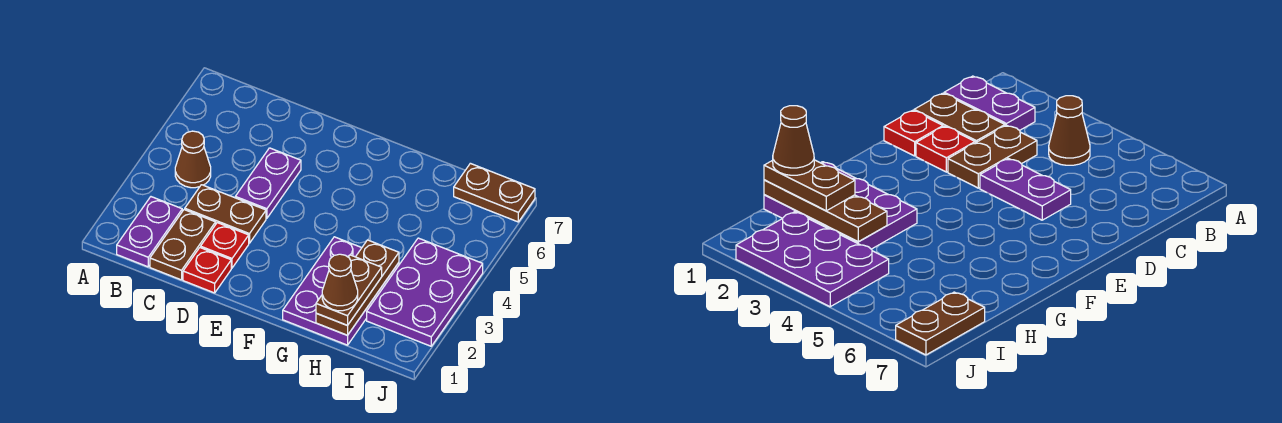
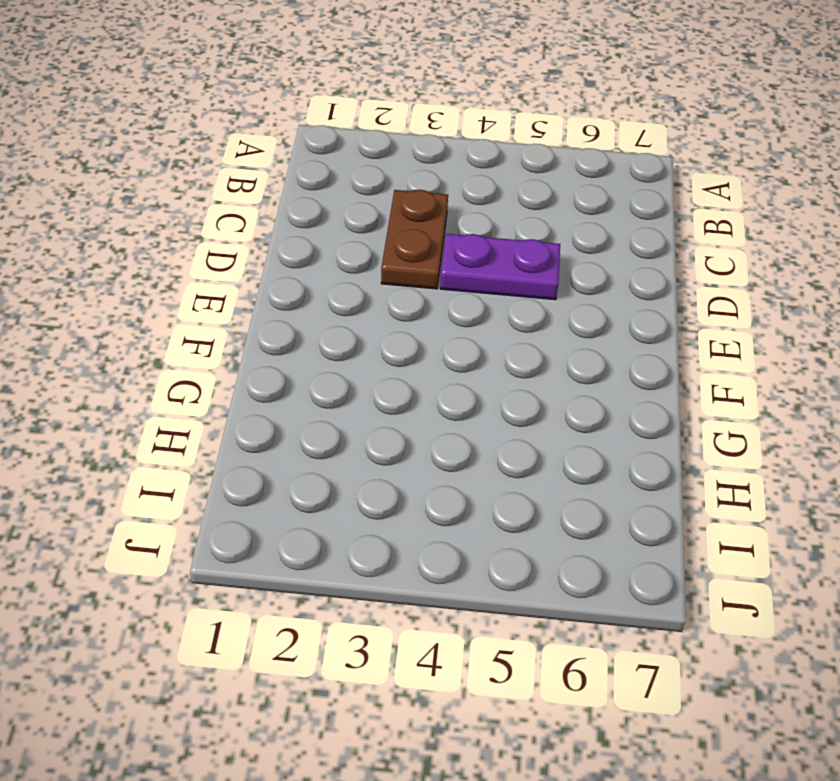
none -> purple plate B1:B2 level 1
none -> brown cone B4 level 1
none -> brown plate C1:C2 level 1

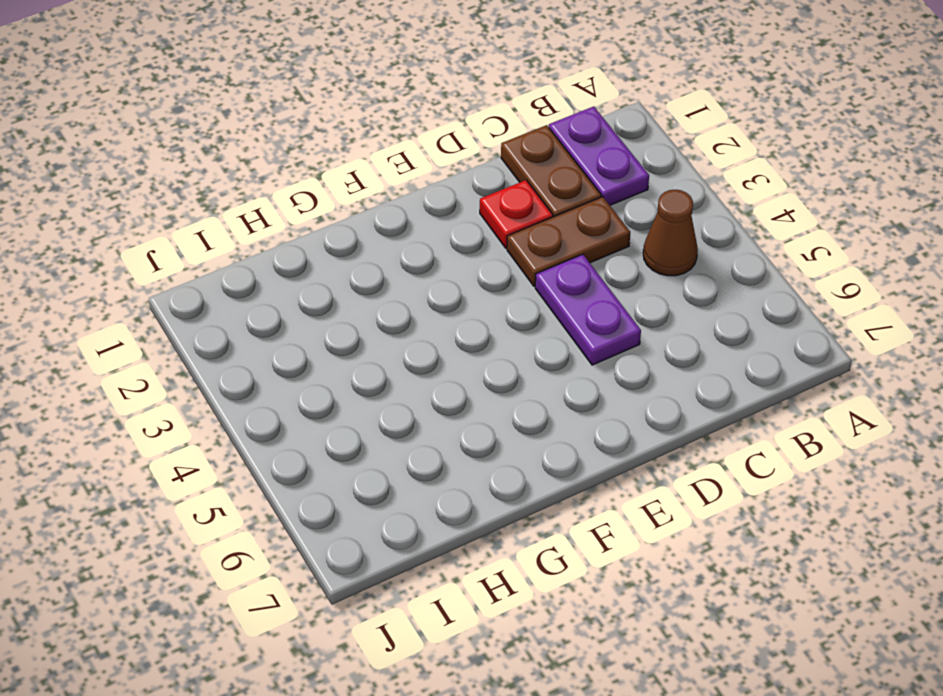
none -> red plate D1 level 1
none -> purple plate G1:H3 level 1
none -> purple plate I2:J4 level 1

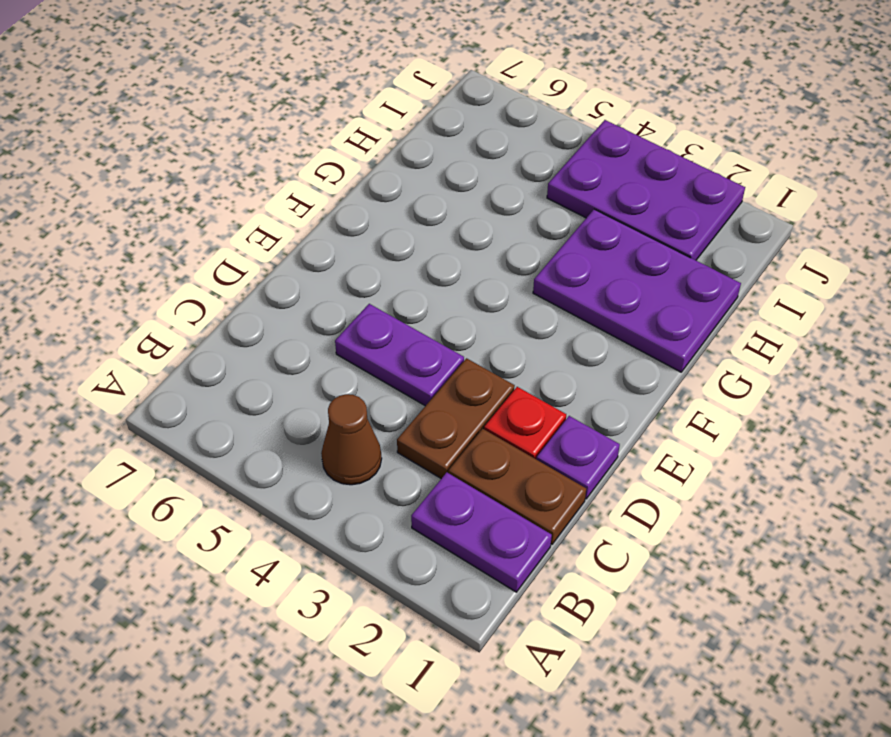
purple plate D1 level 1 -> red plate D1 level 1
none -> brown plate I7:J7 level 1
none -> brown plate H1:H3 level 2
none -> brown plate H1:H2 level 3

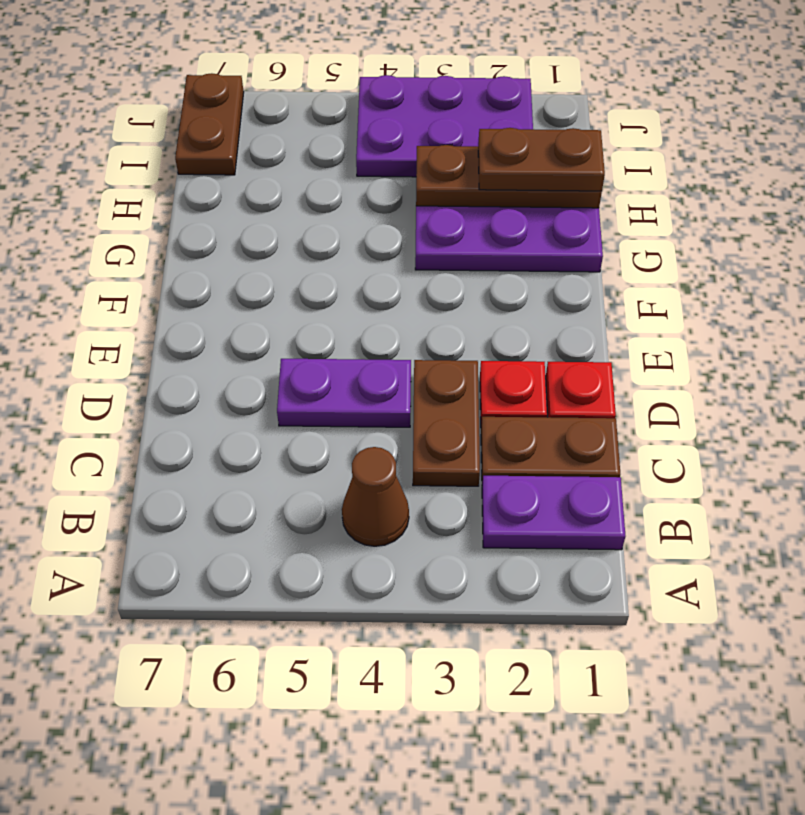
none -> brown cone H1 level 4

